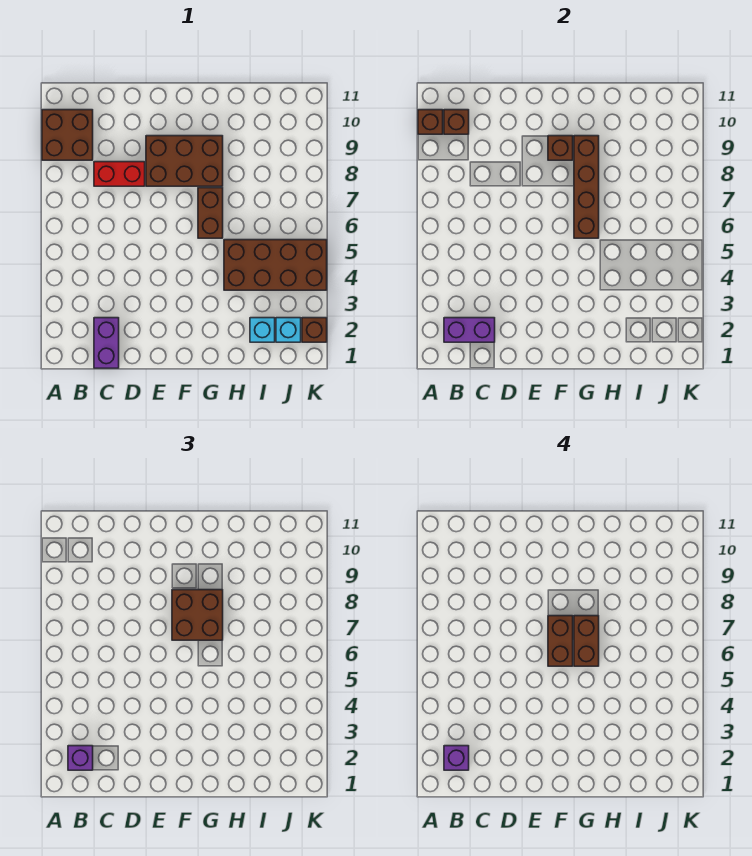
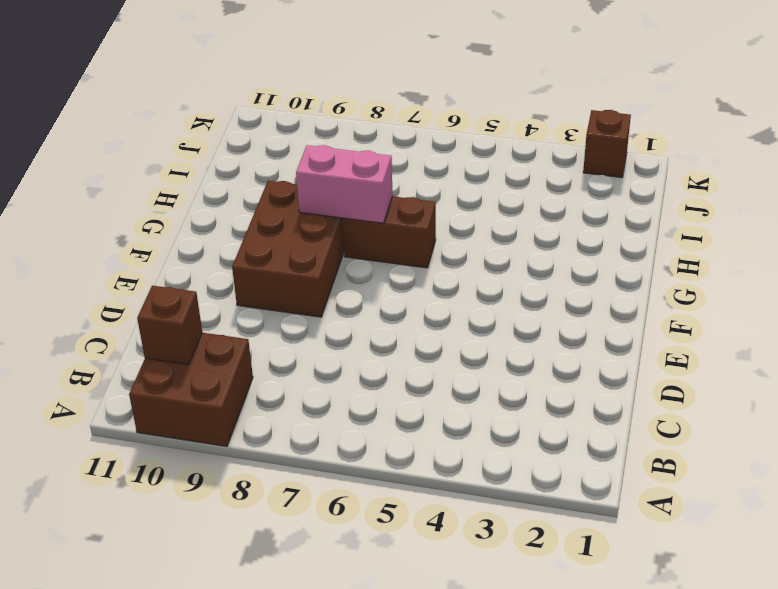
pink brick G7:G8 level 2 -> brown brick G6:G9 level 2
none -> purple brick C1:C2 level 1
none -> red brick C8:D8 level 1
none -> brown brick H4:K5 level 1

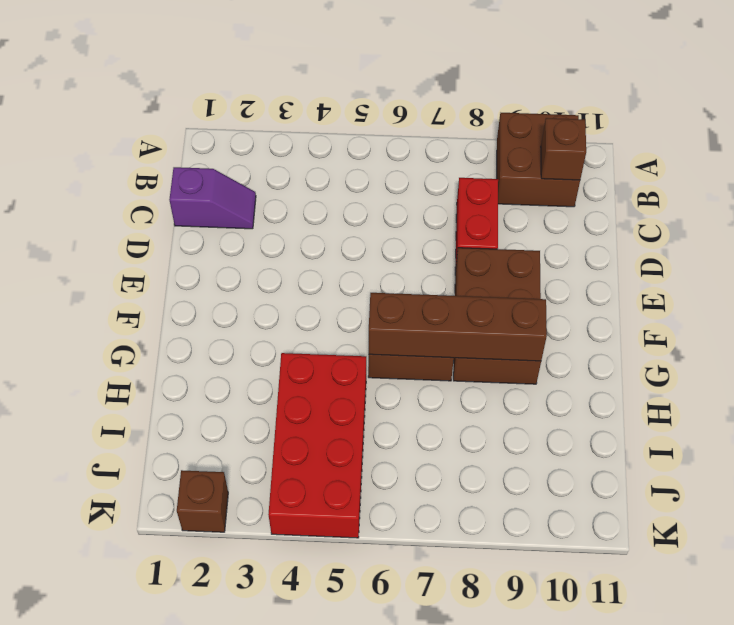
purple slope C1:C2 level 1 top 1 -> purple brick C1:C2 level 1
red brick H4:K5 level 1 -> brown brick H4:K5 level 1
none -> cyan brick I2 level 1
none -> cyan brick J2 level 1
none -> brown brick A10 level 2

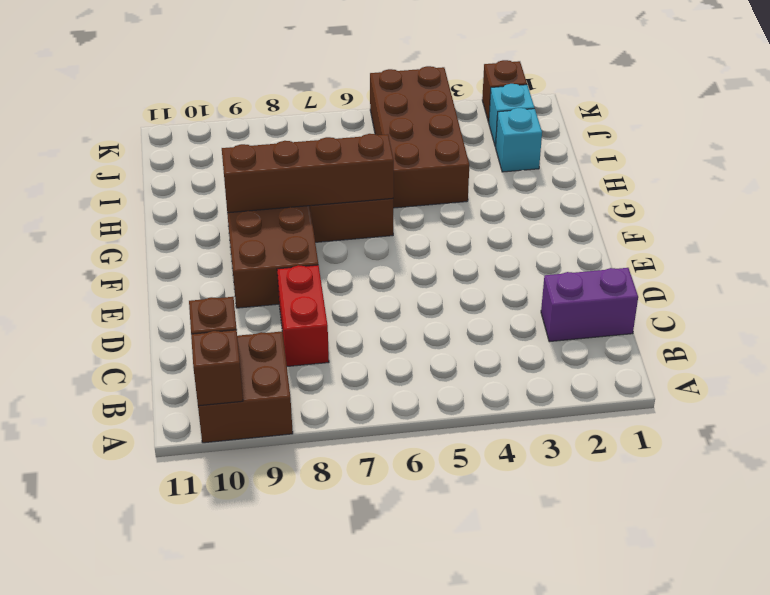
none -> purple brick B2:C2 level 2
none -> brown brick F9 level 2
none -> purple brick B2 level 3

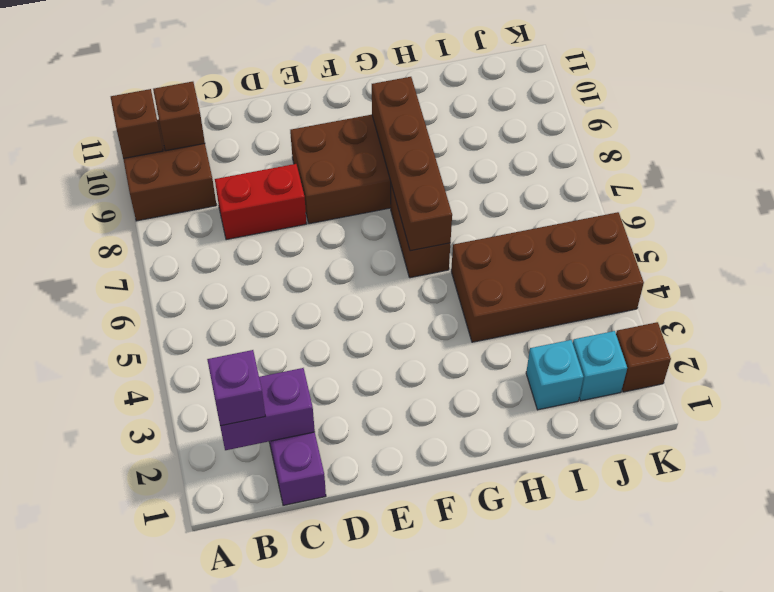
none -> brown brick F9 level 2
none -> brown brick F7:G8 level 3
none -> purple brick B2 level 4

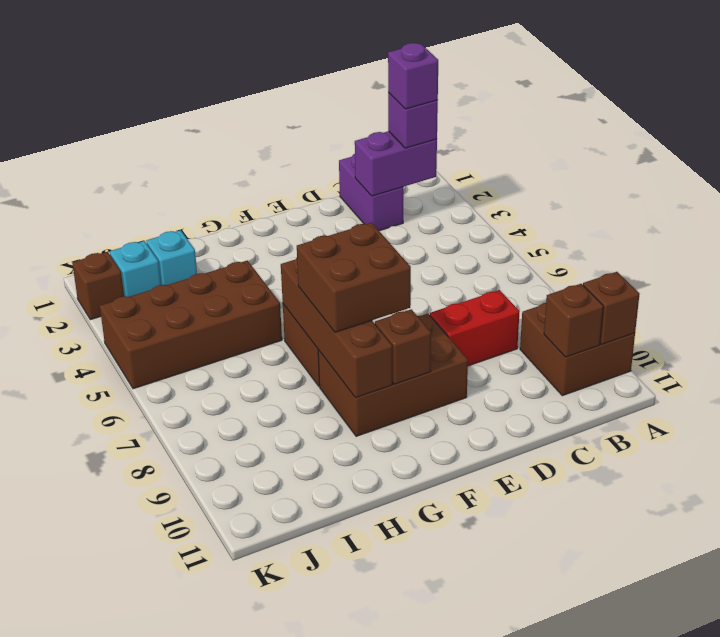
none -> brown brick F6:F7 level 4
none -> brown brick G6:G7 level 4

